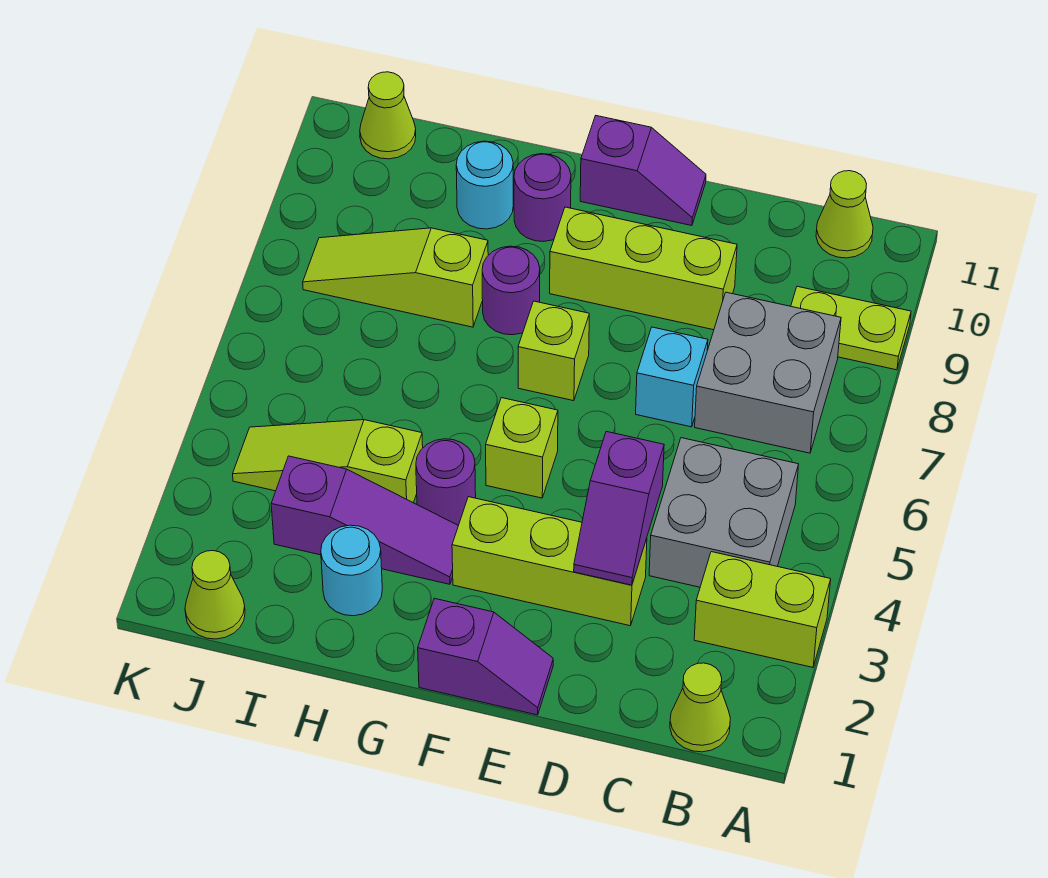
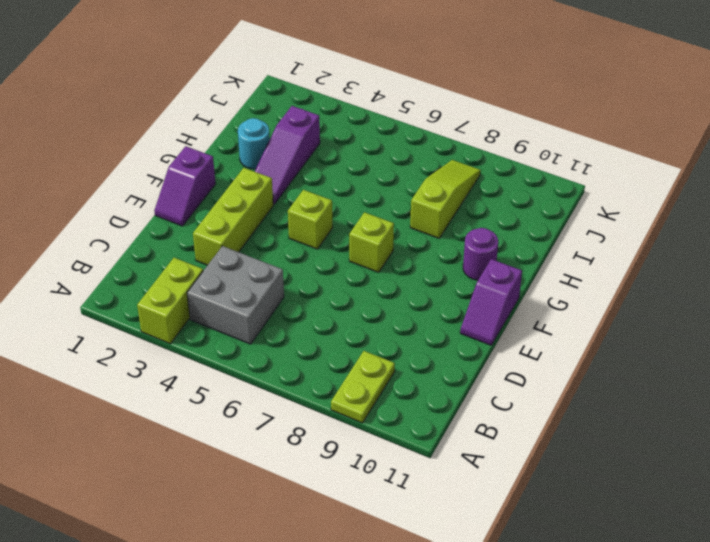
none -> lime cone B1 level 1
none -> grey brick B7:C8 level 1
none -> lime cone B11 level 1

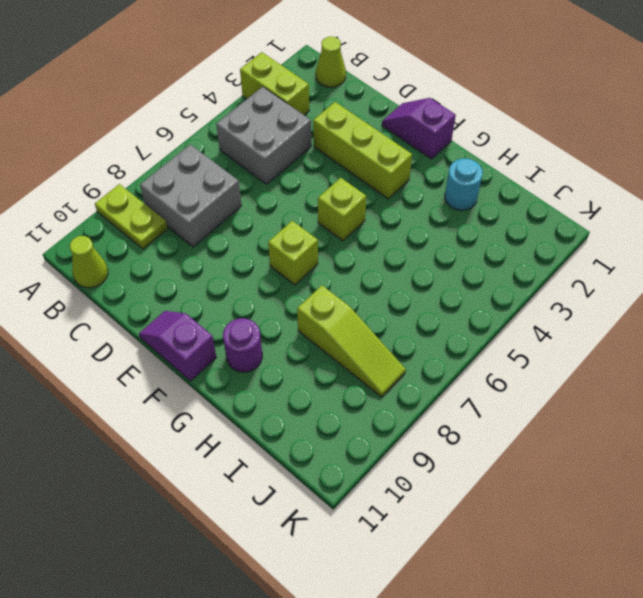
none -> cyan brick D7 level 1
none -> lime brick D9:F9 level 1
none -> purple slope G3:I3 level 1 top I

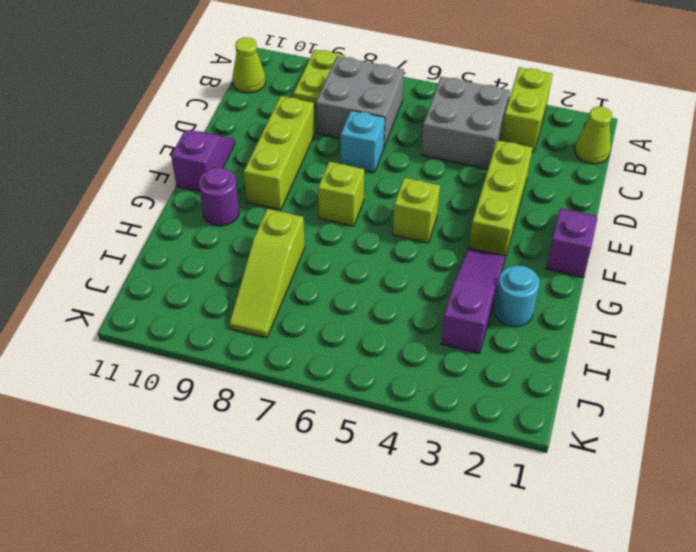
none -> purple round brick G4 level 1
none -> purple round brick G8 level 1
none -> lime slope H4:J4 level 1 top H

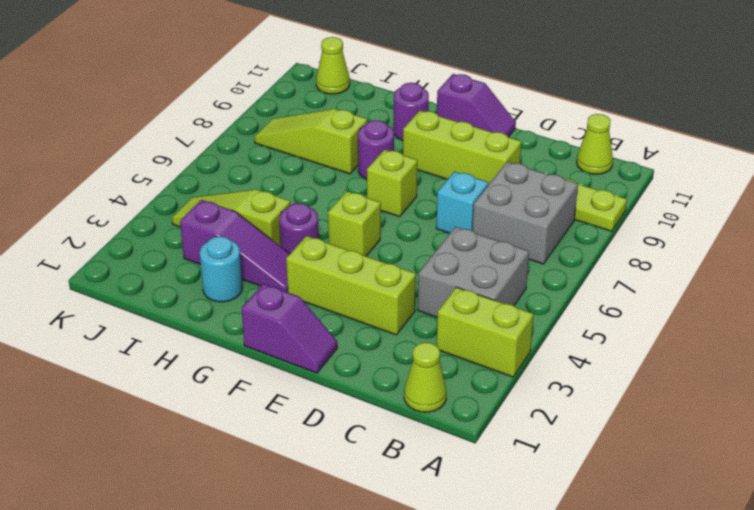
none -> cyan round brick H10 level 1
none -> lime cone J1 level 1
none -> purple slope D3:D4 level 2 top 4

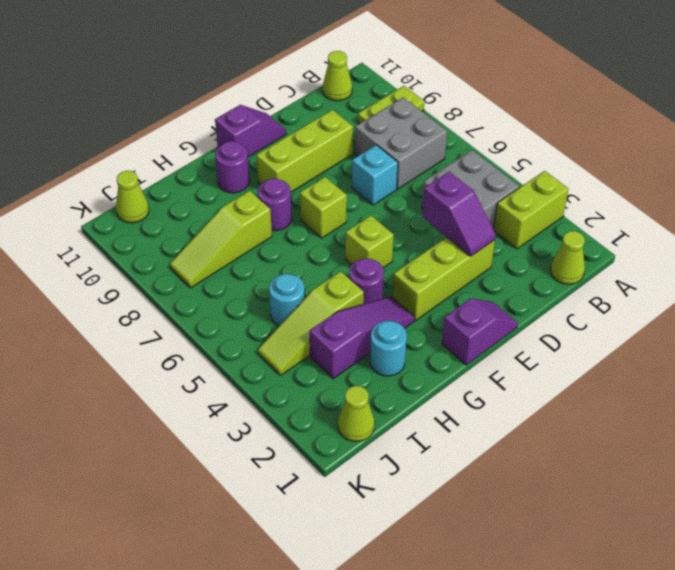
cyan round brick I5 level 1 -> cyan round brick H10 level 1

